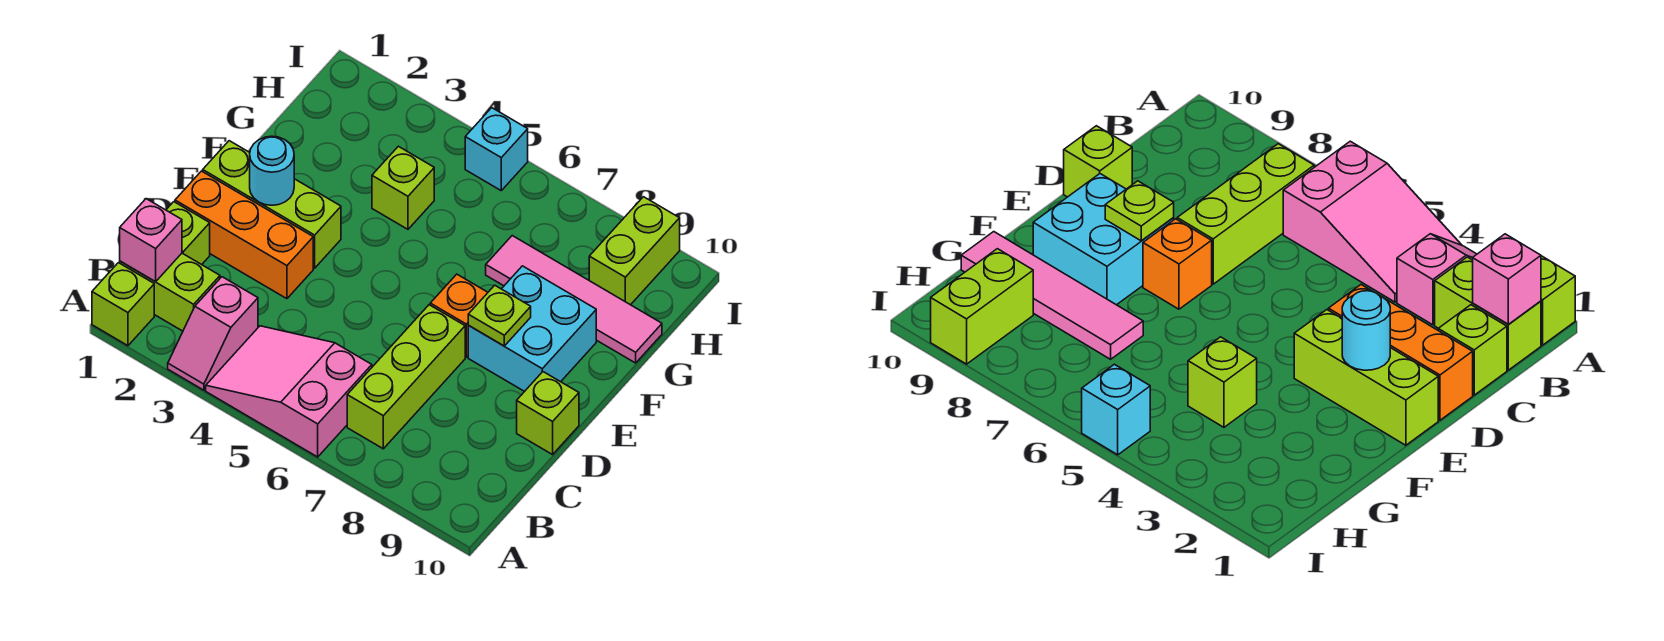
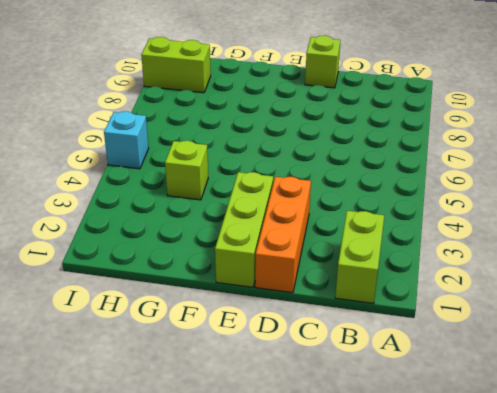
none -> lime brick A1 level 1
none -> pink slope A3:B3 level 1 top B
none -> pink slope A4:B6 level 1 top 6

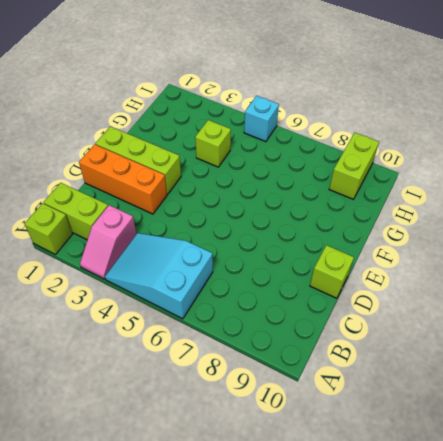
cyan slope A4:B6 level 1 top 6 -> pink slope A4:B6 level 1 top 6
none -> lime brick B7:D7 level 1
none -> lime brick C1 level 1
none -> orange brick E7 level 1

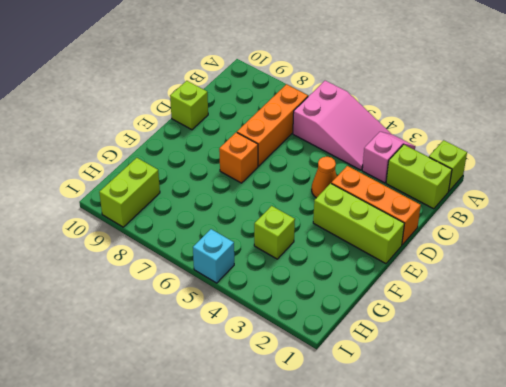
orange brick B7:D7 level 1 -> lime brick B7:D7 level 1
orange cone D4 level 1 -> none
none -> lime brick C1 level 1
none -> cyan brick E8:F9 level 1
none -> pink tile G7:G10 level 1

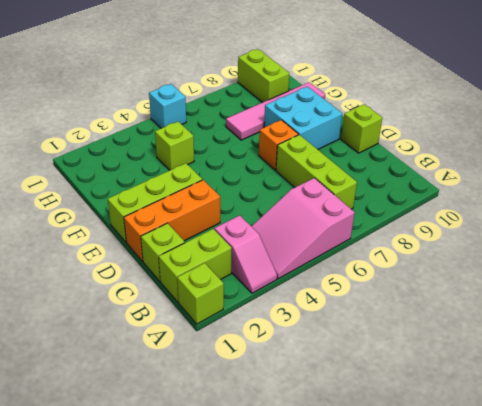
none -> pink brick B1 level 2
none -> cyan round brick E2 level 2
none -> lime plate E8 level 2

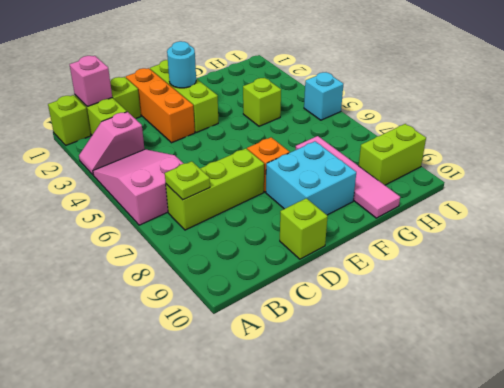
lime plate B7 level 2 -> lime plate E8 level 2

